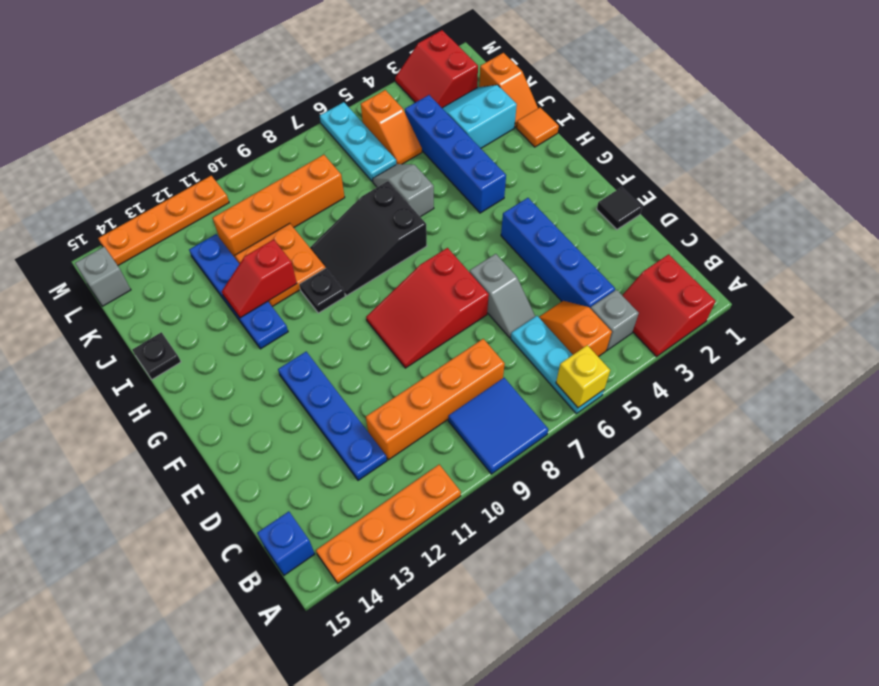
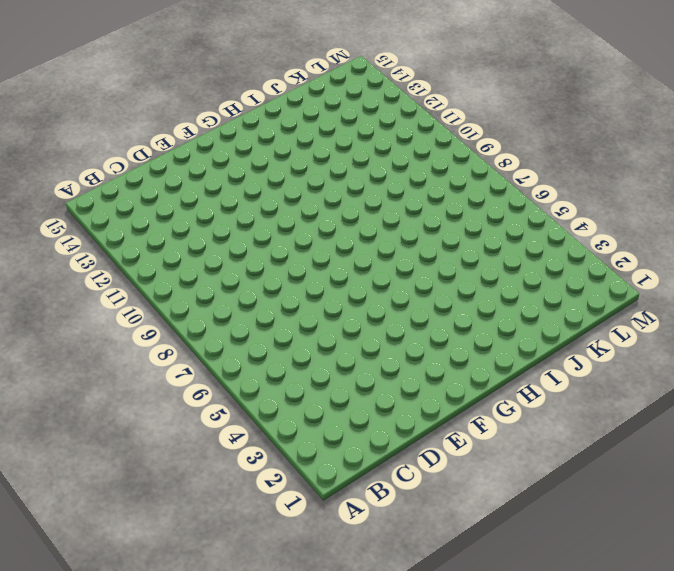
none -> red slope A2:B3 level 1 top 2
none -> cyan plate A6:C6 level 1
none -> blue tile A8:B9 level 1
none -> orange plate A11:A14 level 1

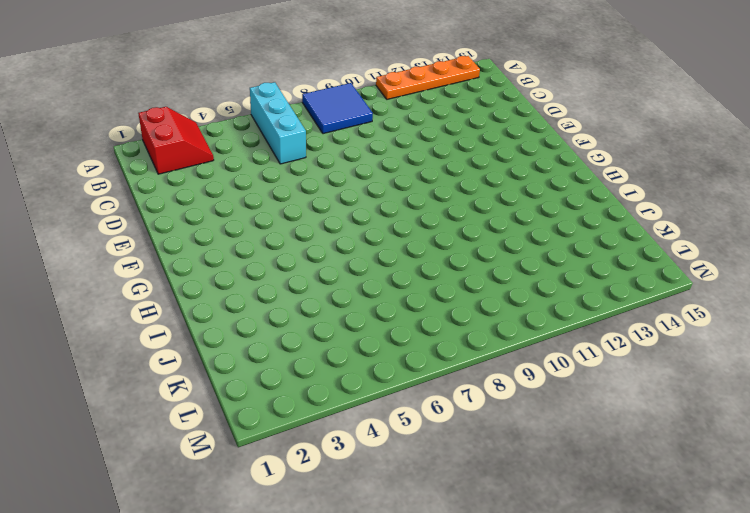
cyan brick A6:C6 level 1 -> cyan plate A6:C6 level 1
none -> grey brick B4 level 1
none -> orange slope B5:C5 level 1 top B
none -> blue brick B15 level 1
none -> blue brick C4:F4 level 1

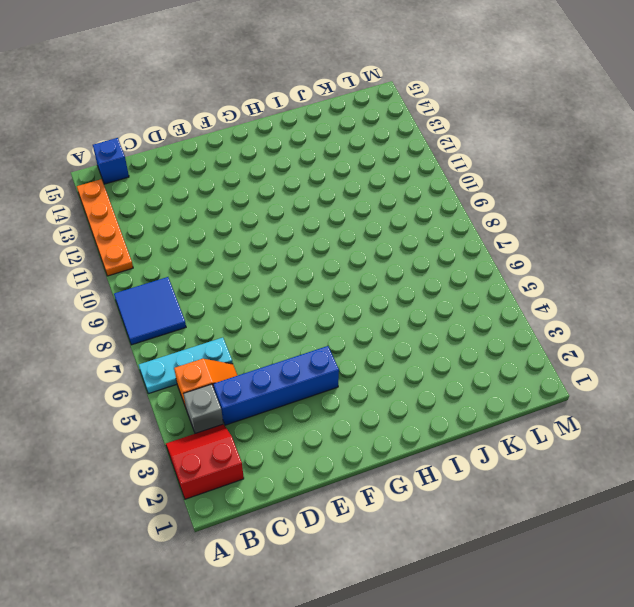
none -> orange brick C8:C11 level 1
none -> blue plate C12:F12 level 1
none -> grey slope D6:E6 level 1 top E
none -> black tile E1 level 1

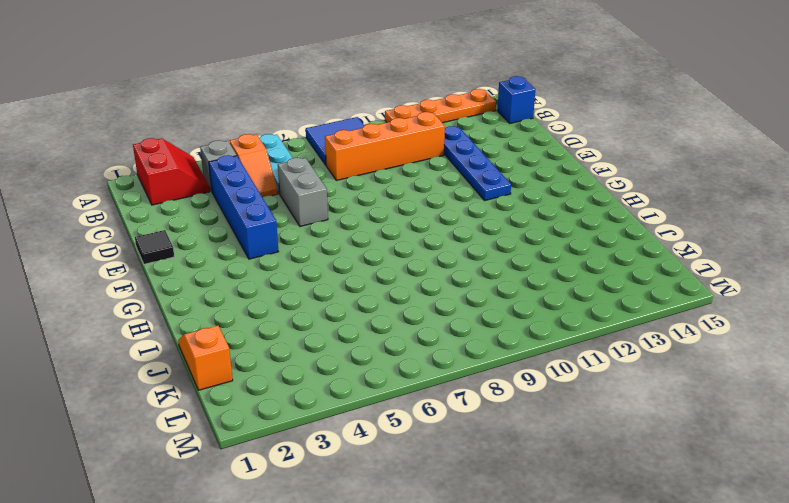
grey brick D6:E6 level 1 -> grey slope D6:E6 level 1 top E
none -> red slope E7:F9 level 1 top 7
none -> blue brick H4:K4 level 1
none -> black slope H7:I9 level 1 top 7
none -> black plate H10 level 1

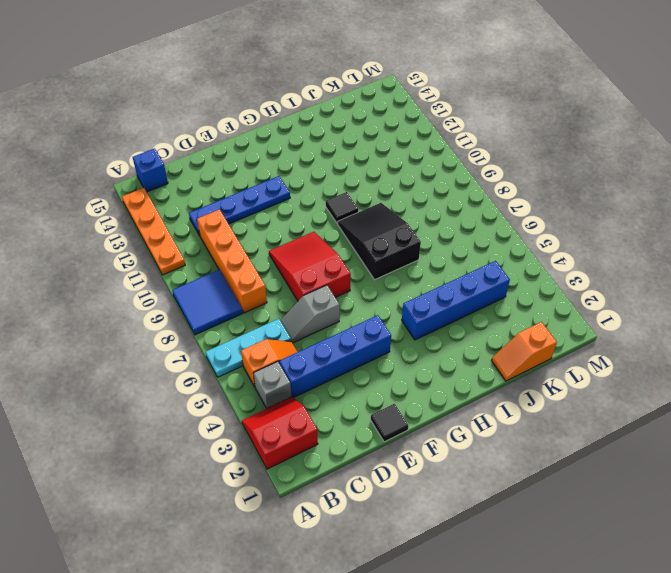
black tile H10 level 1 -> black plate H10 level 1
none -> blue plate H12:K12 level 1
none -> orange tile I1 level 1
none -> grey slope I6:J6 level 1 top I
none -> orange plate I10:J11 level 1

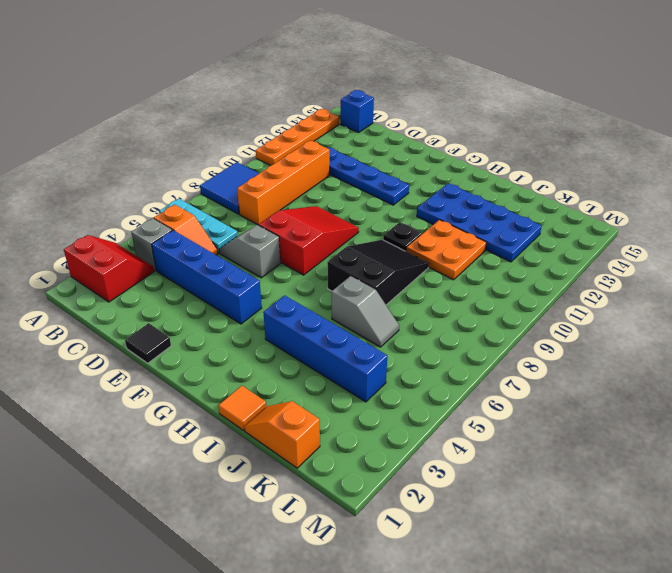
blue plate H12:K13 level 1 -> blue plate H12:K12 level 1
none -> black plate I15 level 1
none -> cyan slope J2:K3 level 1 top J
none -> orange slope K5:L5 level 1 top L
none -> cyan plate K6:M6 level 1

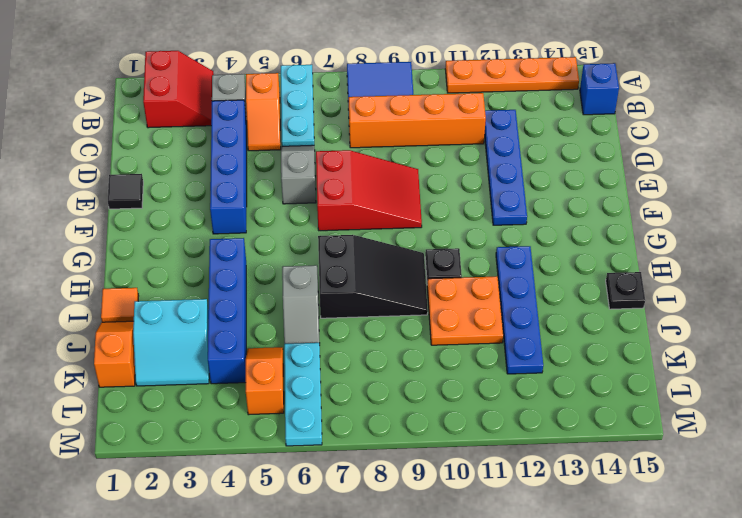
none -> orange brick K8:K11 level 1
none -> red slope L2:M3 level 1 top 2
none -> grey brick L15 level 1
none -> orange plate M11:M14 level 1

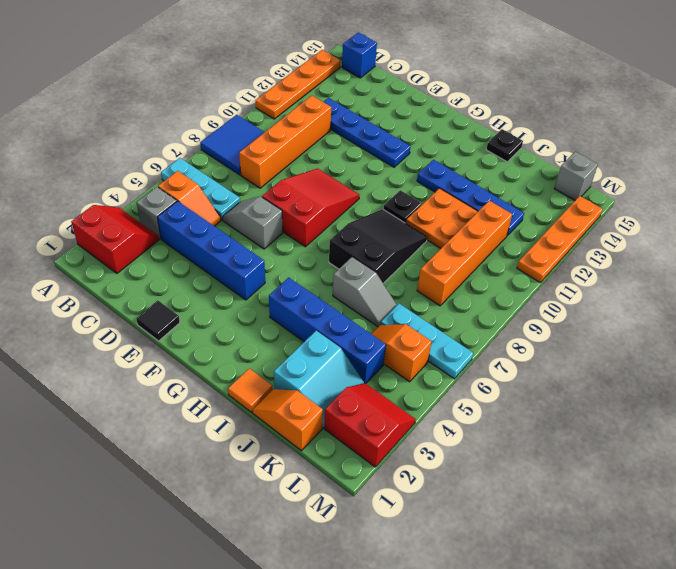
none -> yellow brick A6 level 2
none -> red slope I11:I12 level 2 top 11

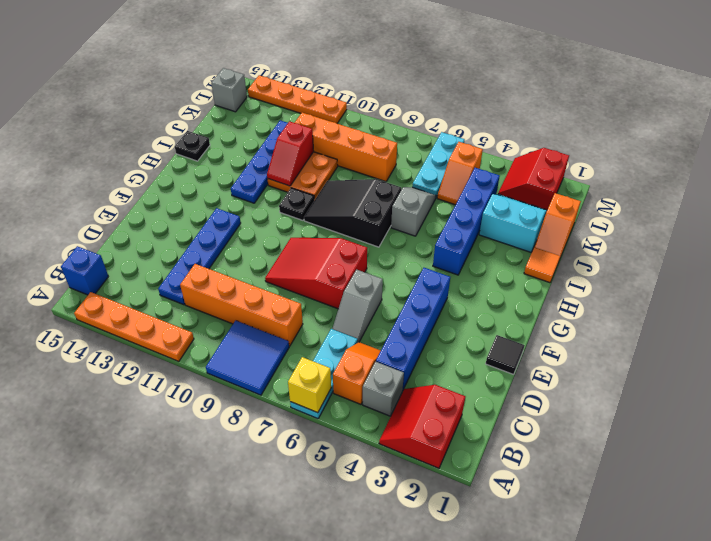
red slope I11:J11 level 2 top J -> red slope I11:I12 level 2 top 11

